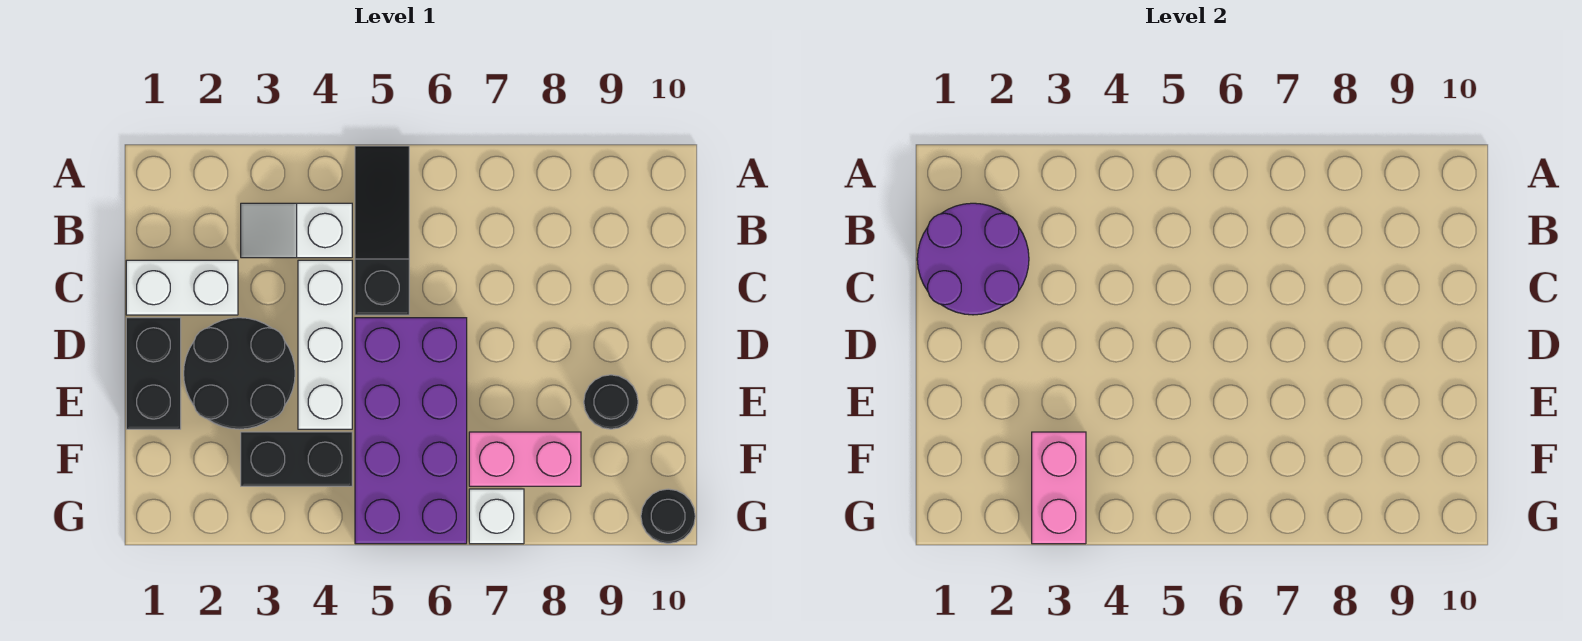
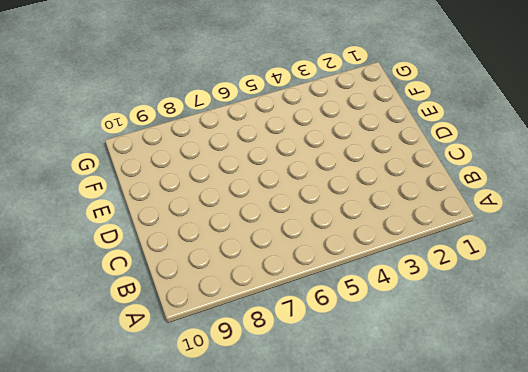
none -> black slope A5:C5 level 1 top C
none -> white slope B3:B4 level 1 top 4
none -> white brick C1:C2 level 1

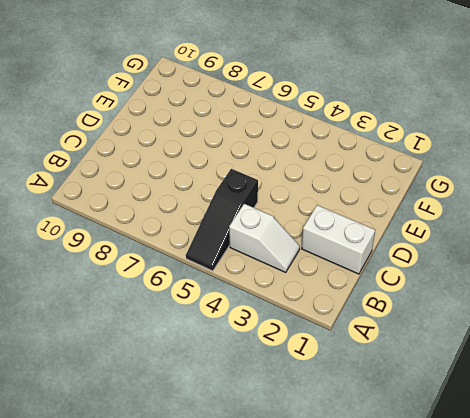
none -> white brick C4:E4 level 1
none -> black brick D1:E1 level 1
none -> black round brick D2:E3 level 1

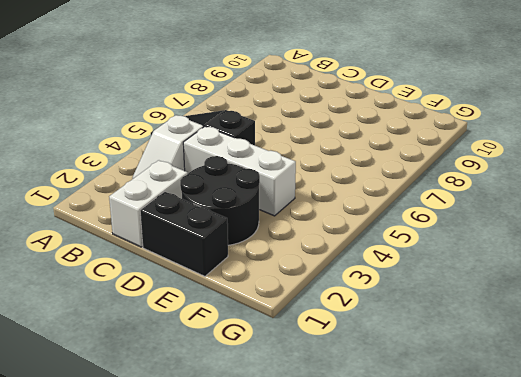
none -> purple brick D5:G6 level 1
none -> black round brick E9 level 1
none -> black brick F3:F4 level 1

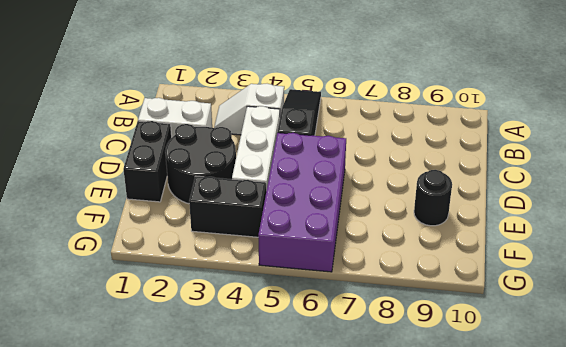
none -> pink brick F7:F8 level 1
none -> white brick G7 level 1
none -> black round brick G10 level 1

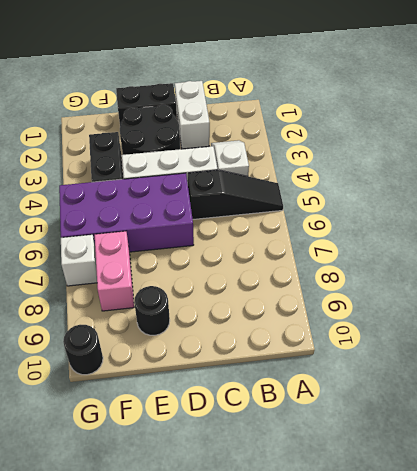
none -> purple round brick B1:C2 level 2
none -> pink brick F3:G3 level 2

